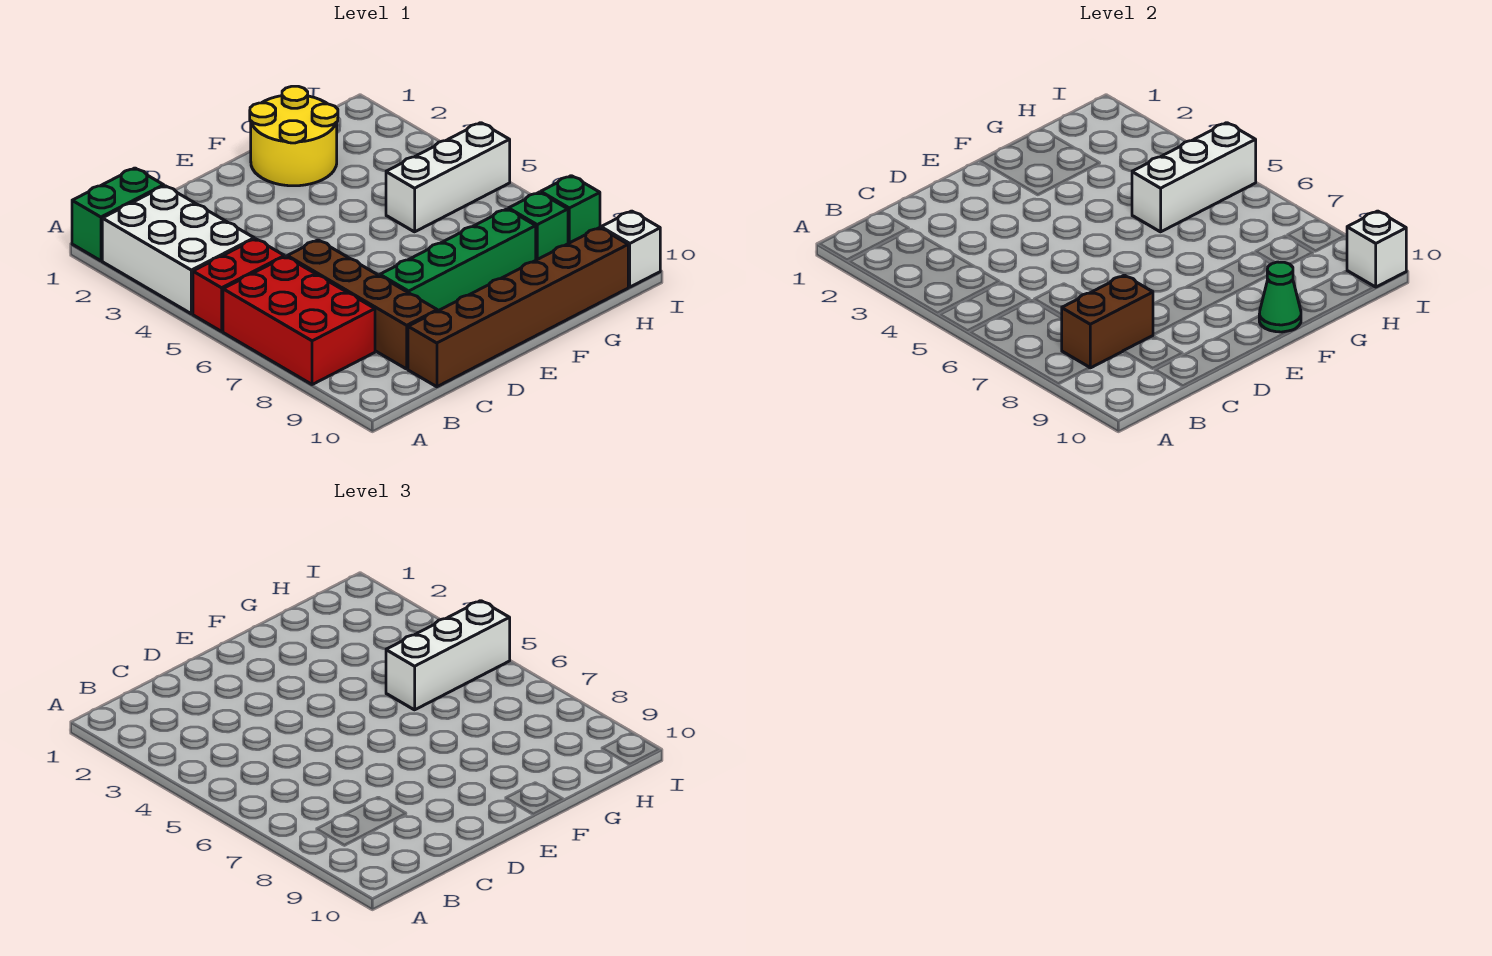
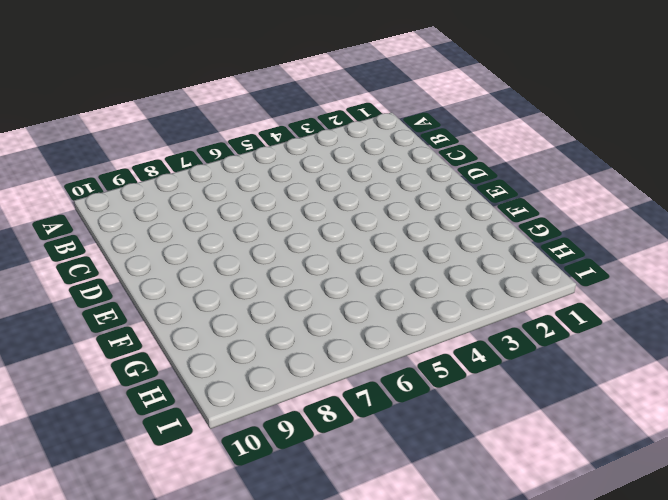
none -> green brick A1:B1 level 1
none -> white brick A2:B4 level 1
none -> red brick A5:B5 level 1

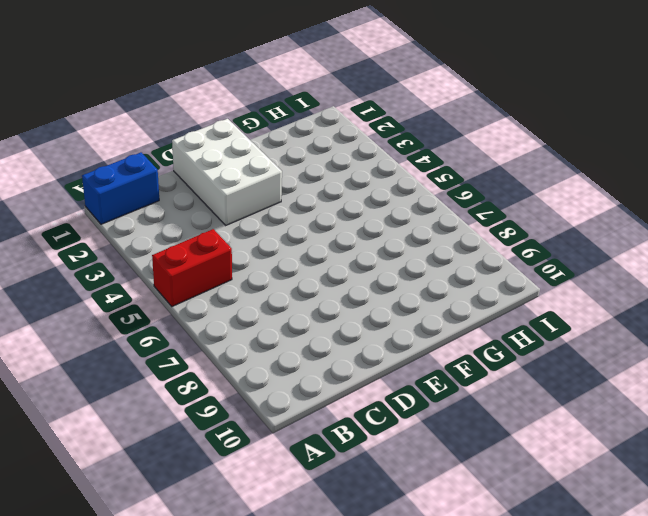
blue brick A1:B1 level 1 -> green brick A1:B1 level 1
white brick D1:E3 level 1 -> white brick A2:B4 level 1
none -> red brick A6:B8 level 1
none -> brown brick C6:C9 level 1
none -> brown brick C10:H10 level 1

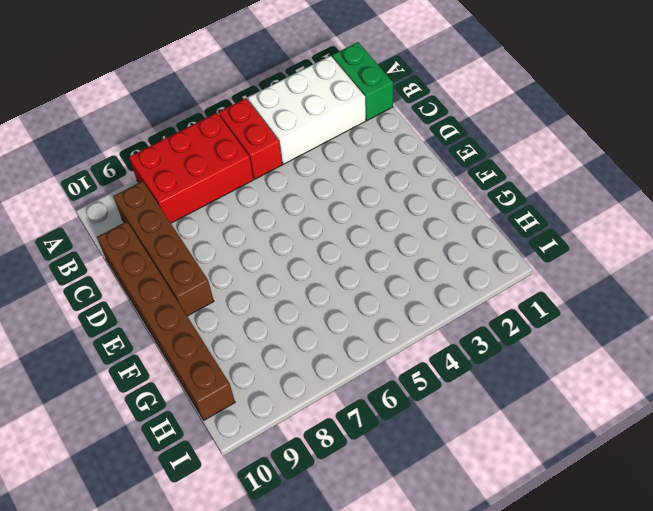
brown brick B9:E9 level 1 -> brown brick C6:C9 level 1
none -> green brick D8:G8 level 1
none -> yellow round brick F1:G2 level 1
none -> white brick G5:I5 level 1

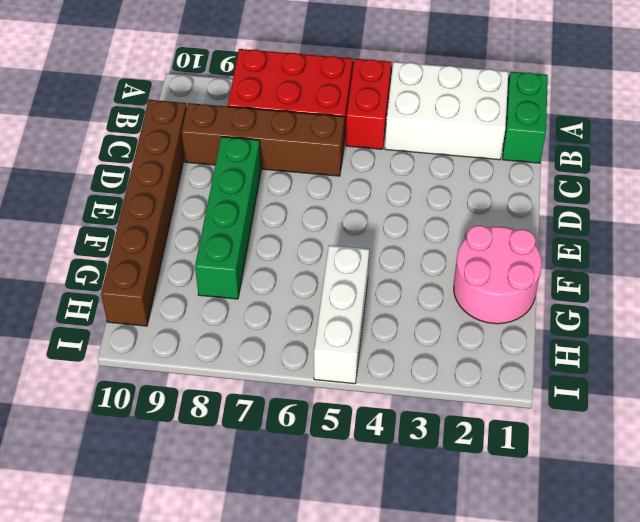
pink round brick F1:G2 level 1 -> yellow round brick F1:G2 level 1
none -> green brick H8 level 1
none -> green brick I8 level 1
none -> white brick I10 level 1

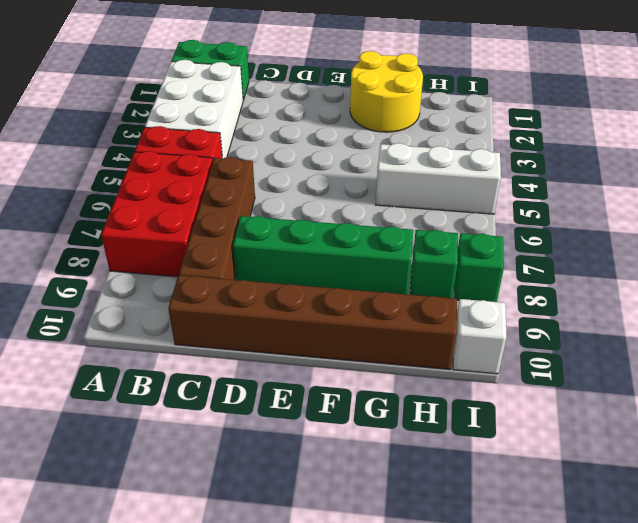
none -> brown brick B8:C8 level 2
none -> green cone F10 level 2
none -> white brick G5:I5 level 2

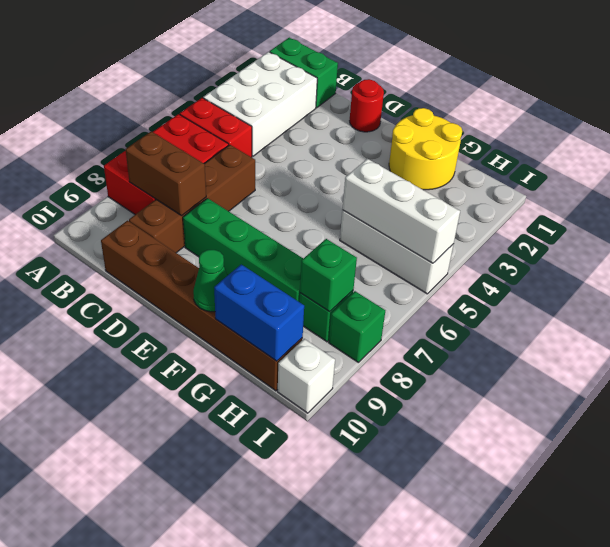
red round brick D1 level 1 -> none
blue brick G10:H10 level 2 -> none
green brick H8 level 2 -> none
none -> white brick I10 level 2
none -> white brick G5:I5 level 3

